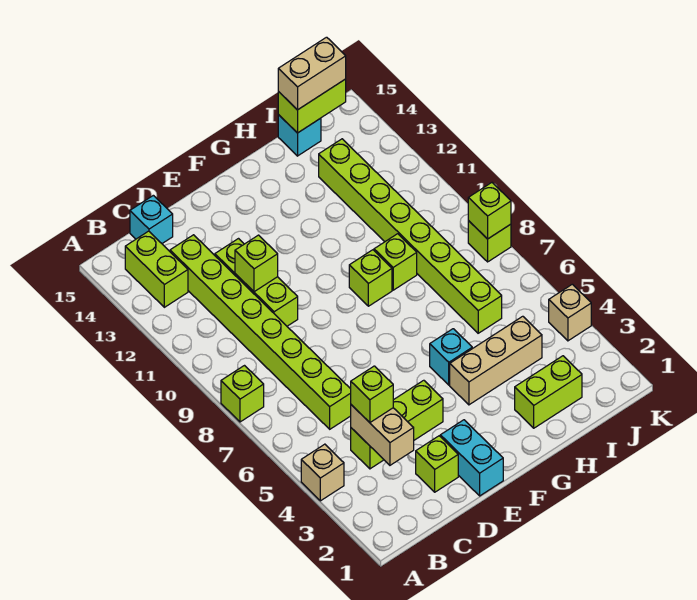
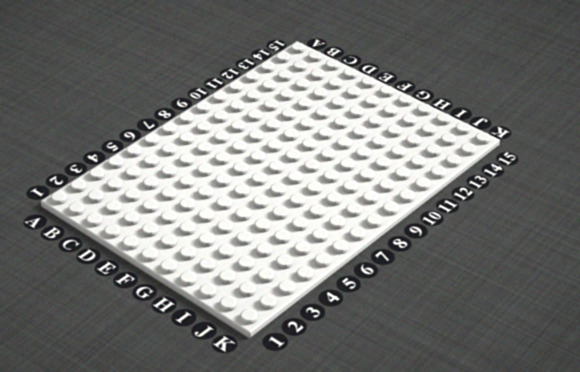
none -> tan brick A4 level 1
none -> lime brick A8 level 1
none -> lime brick B13:B14 level 1

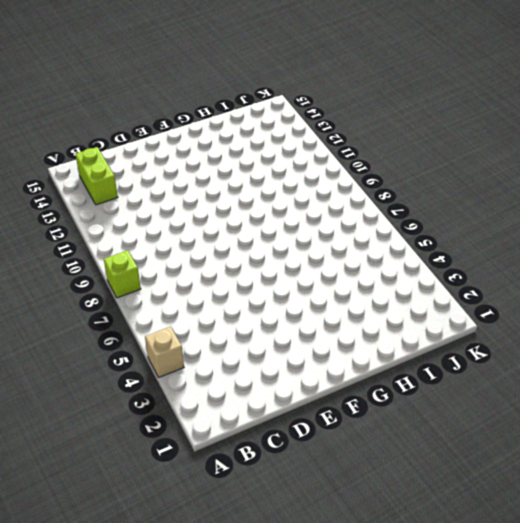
none -> lime brick C4:E4 level 1
none -> lime brick C6:C13 level 1
none -> cyan brick C15 level 1

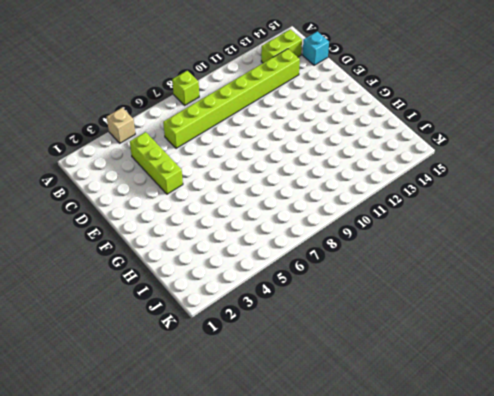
none -> lime brick D2 level 1
none -> lime brick D10:D12 level 1
none -> cyan brick E1:E2 level 1

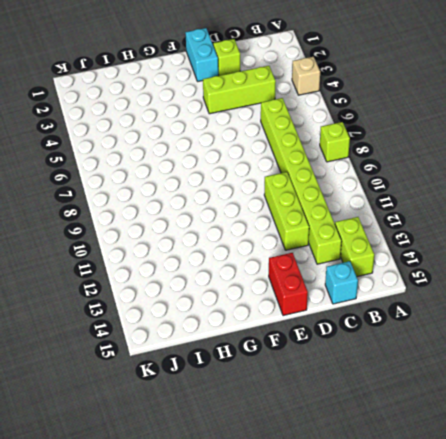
red brick E14:E15 level 1 -> none
none -> tan brick G4:I4 level 1
none -> cyan brick G5 level 1
none -> lime brick G9 level 1

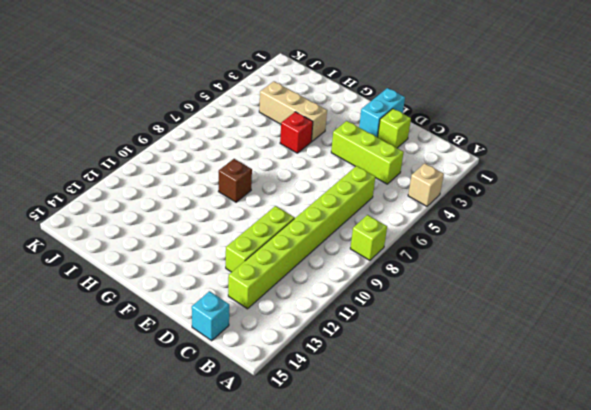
red brick G5 level 1 -> cyan brick G5 level 1
brown brick G9 level 1 -> lime brick G9 level 1
none -> lime brick B13:B14 level 1
none -> lime brick H2:I2 level 1
none -> lime brick H9 level 1

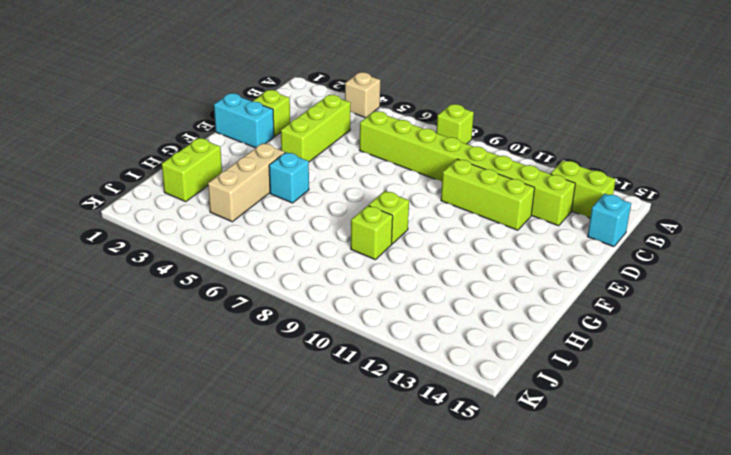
none -> lime brick I6:I13 level 1
none -> cyan brick I15 level 1
none -> tan brick K4 level 1

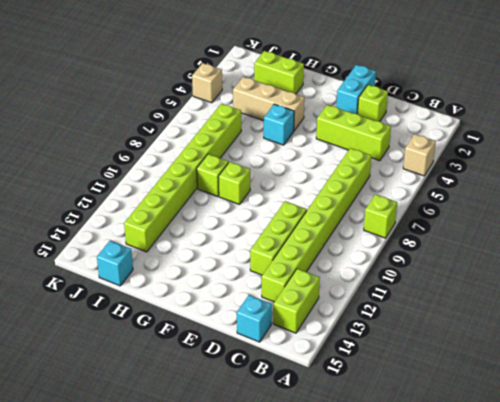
none -> lime brick K8 level 1
none -> tan brick C3:C4 level 2
none -> lime brick D11 level 2

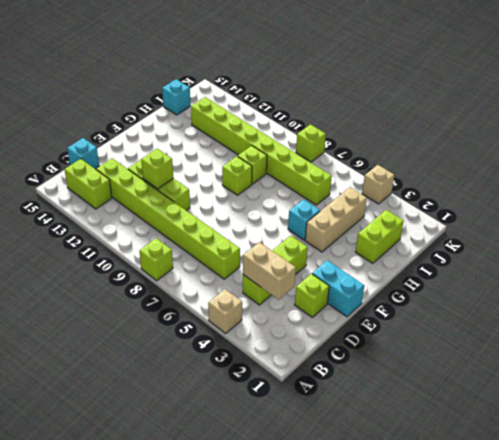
none -> lime brick I15:J15 level 2
none -> lime brick K8 level 2
none -> lime brick C4 level 3

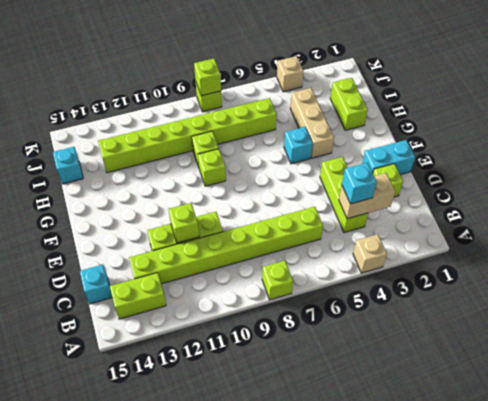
cyan brick C4 level 3 -> lime brick C4 level 3
none -> lime brick I15:J15 level 2
none -> tan brick I15:J15 level 3

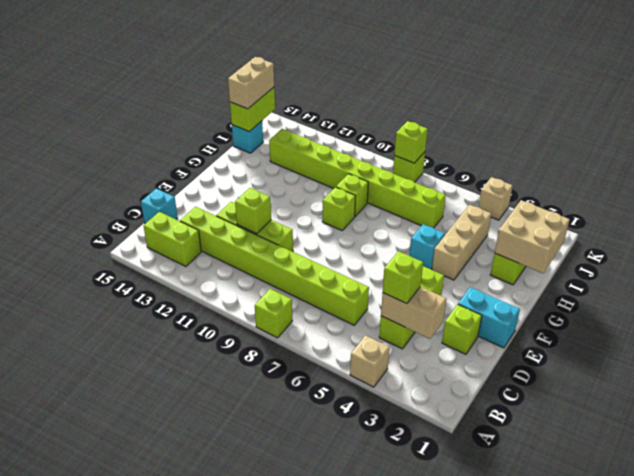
tan brick H1:I2 level 2 -> none

